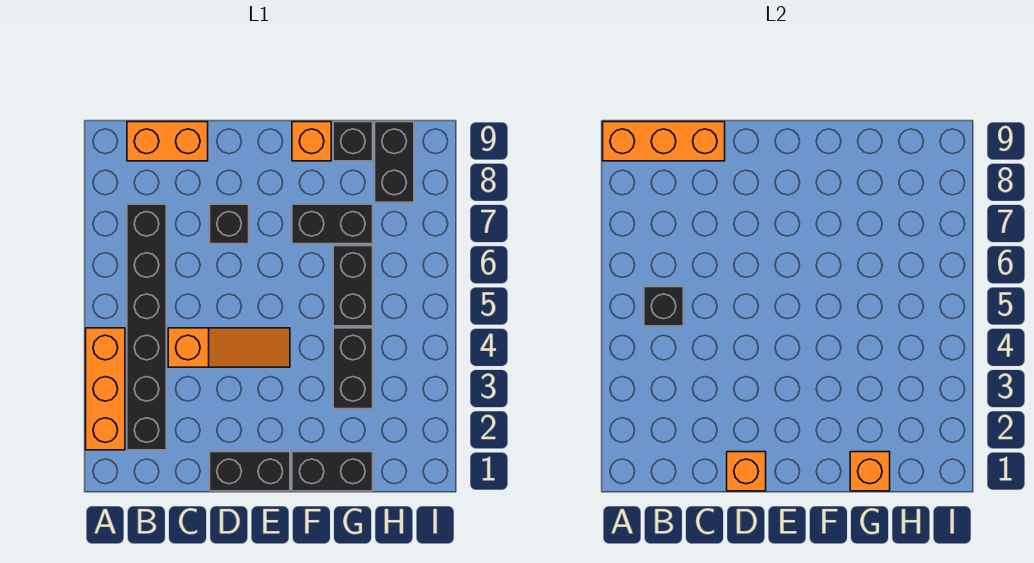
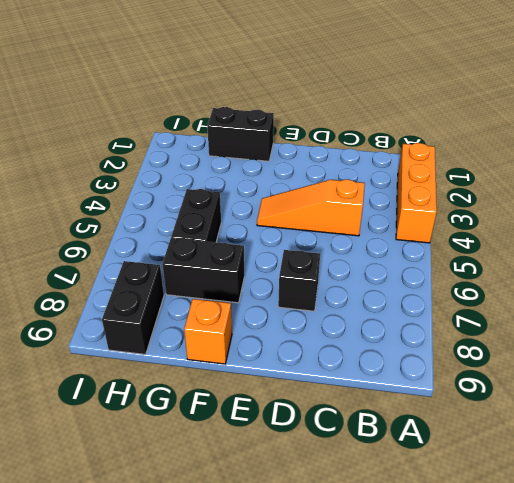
none -> black brick B2:B7 level 1
none -> orange brick B9:C9 level 1
none -> black brick D1:E1 level 1

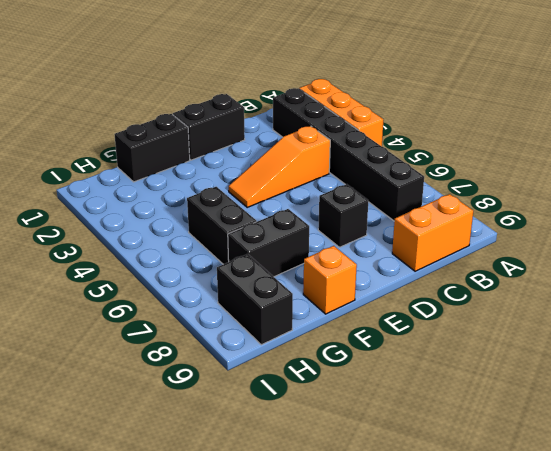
none -> black brick G3:G4 level 1
none -> black brick G9 level 1
none -> orange brick A9:C9 level 2

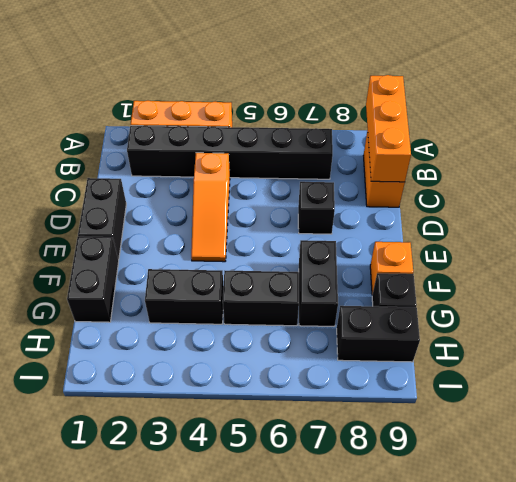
none -> black brick B5 level 2
none -> orange brick D1 level 2
none -> orange brick G1 level 2

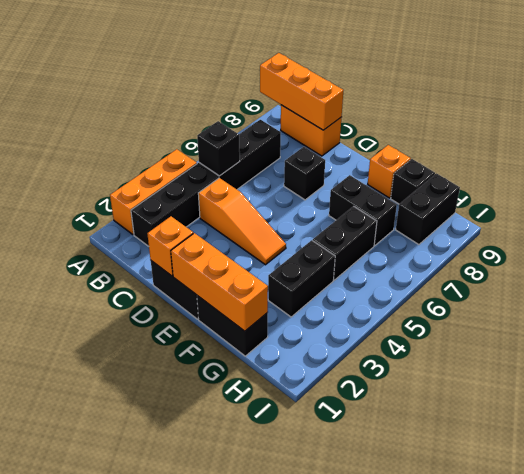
orange brick E1:G1 level 2 -> orange brick G1 level 2

